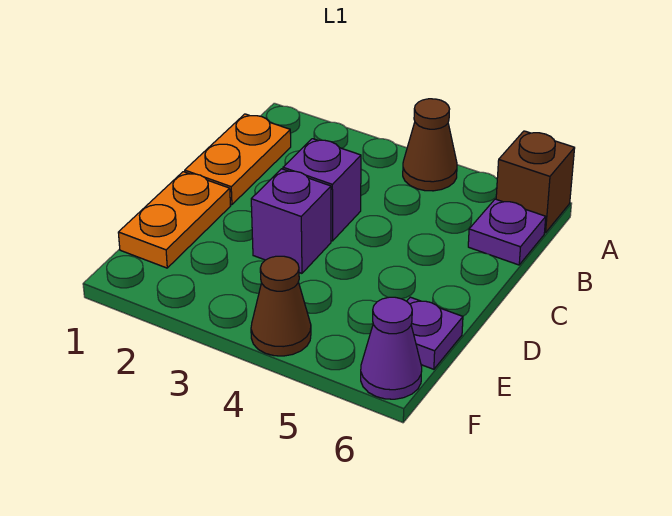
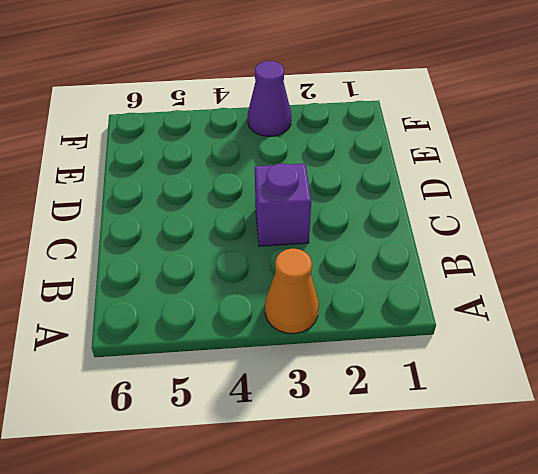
orange cone A3 level 1 -> none
purple cone F3 level 1 -> purple cone F6 level 1
none -> brown cone A4 level 1
none -> brown brick A6 level 1

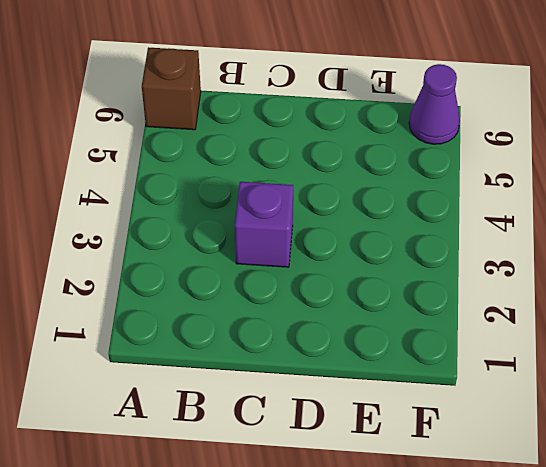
none -> brown cone A4 level 1
none -> orange plate B1:C1 level 1

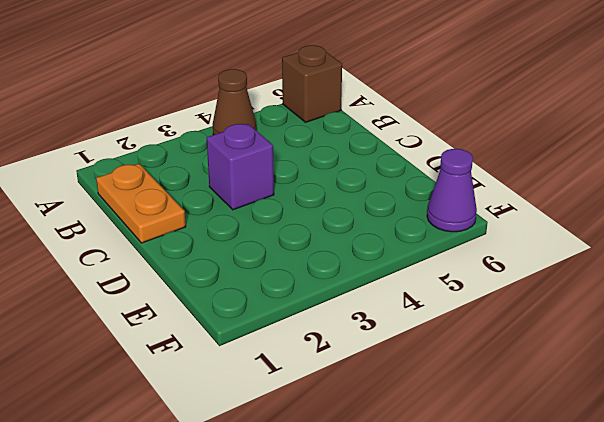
none -> purple plate B6 level 1
none -> orange plate D1:E1 level 1

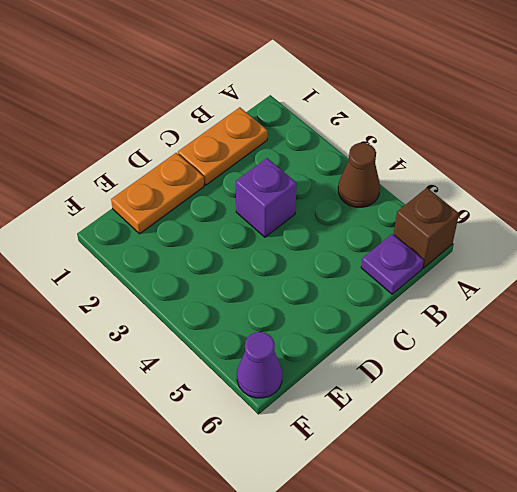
none -> purple brick D3 level 1
none -> purple plate E6 level 1

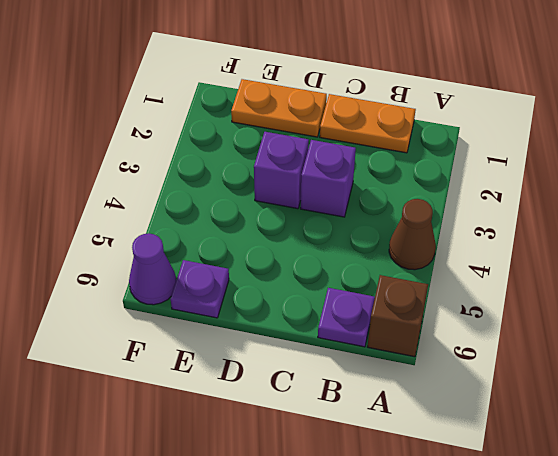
none -> brown cone F4 level 1

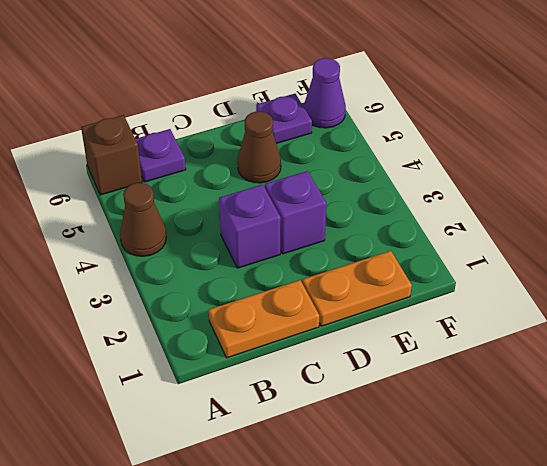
brown cone D5 level 1 -> brown cone F4 level 1

